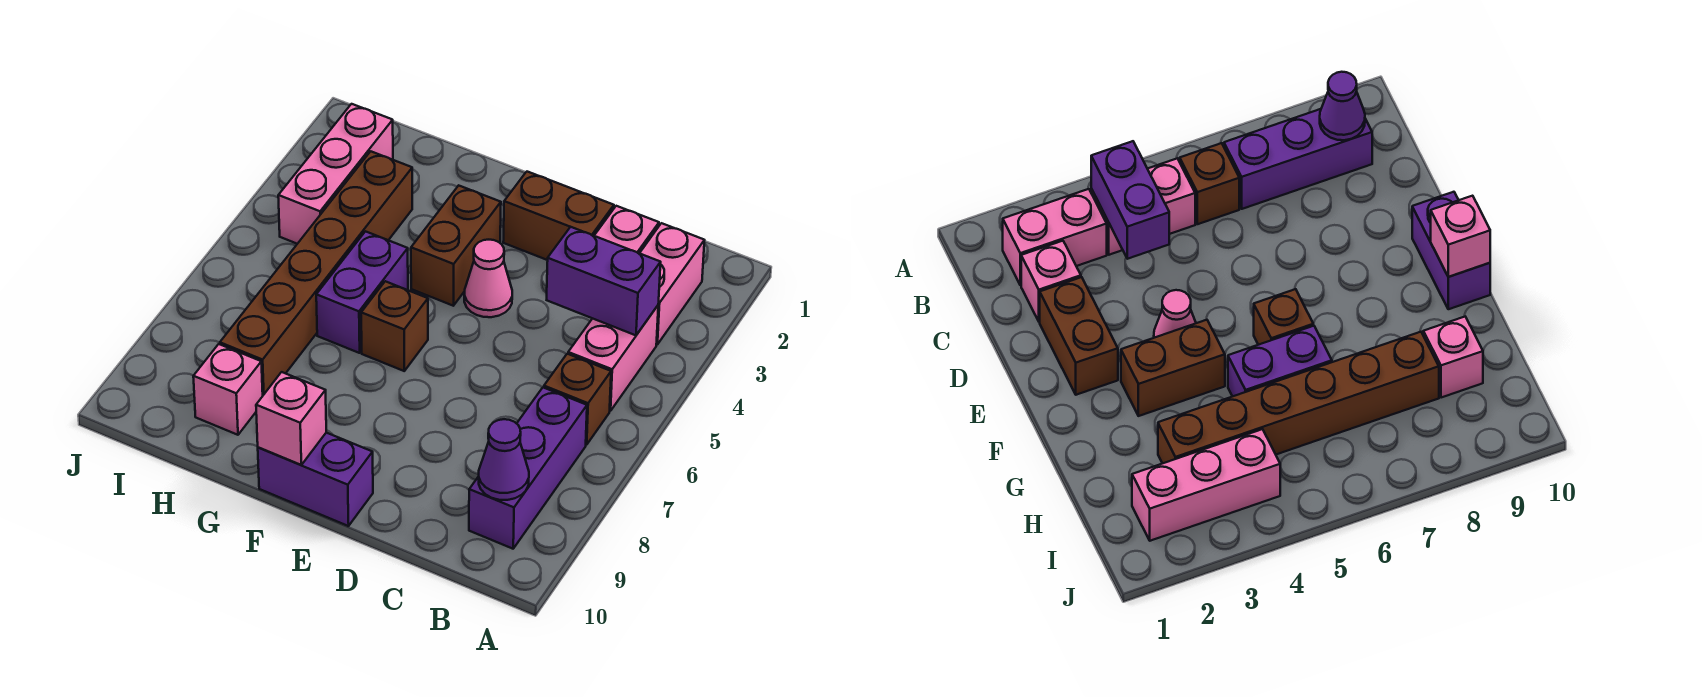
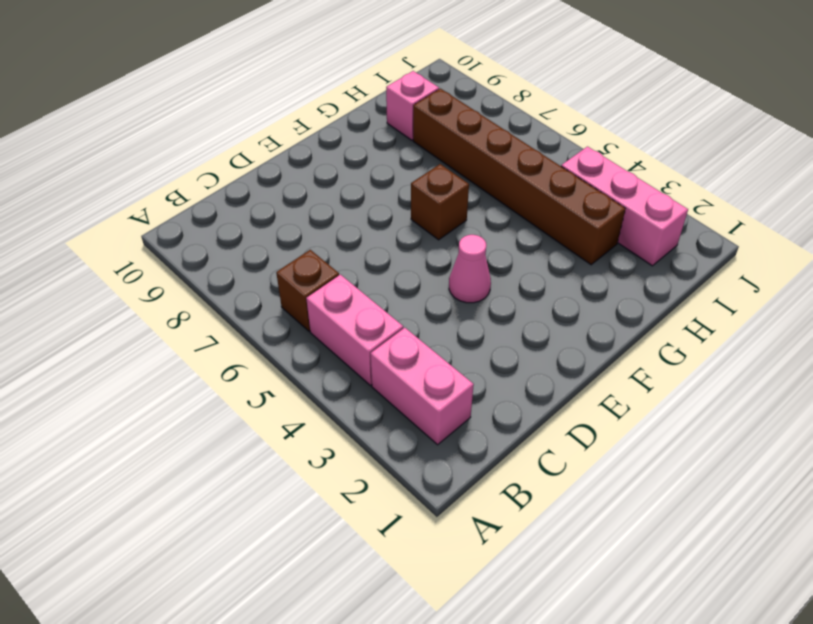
none -> purple brick B7:B9 level 1
none -> pink brick C2 level 1
none -> brown brick D2:E2 level 1

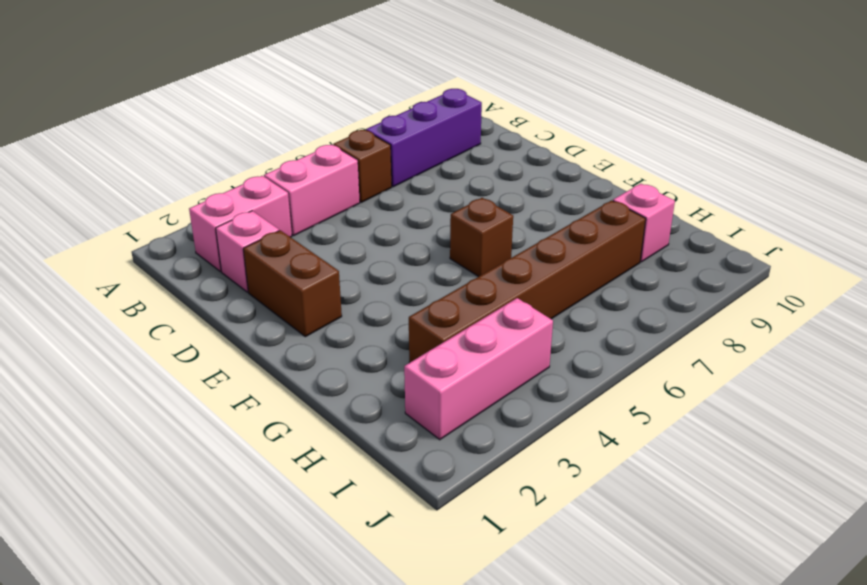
none -> pink cone E4 level 1
none -> purple brick E10:F10 level 1
none -> brown brick F3:F4 level 1

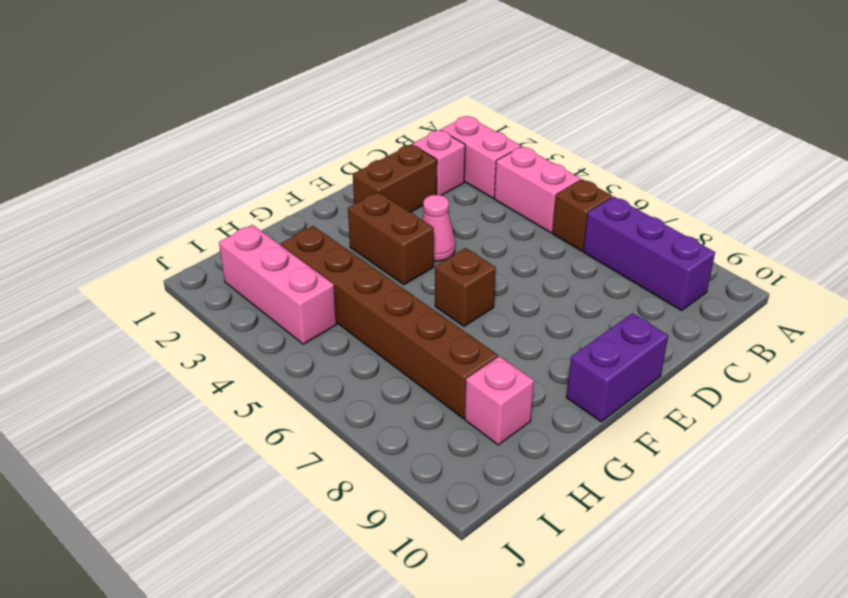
none -> purple brick G5:G6 level 1
none -> purple brick B4:C4 level 2
none -> purple cone B9 level 2

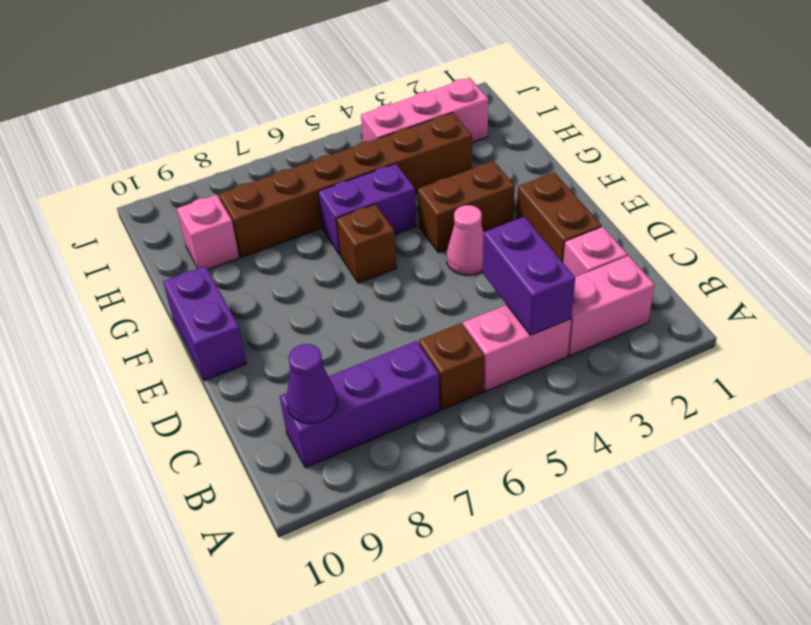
none -> pink brick F10 level 2

